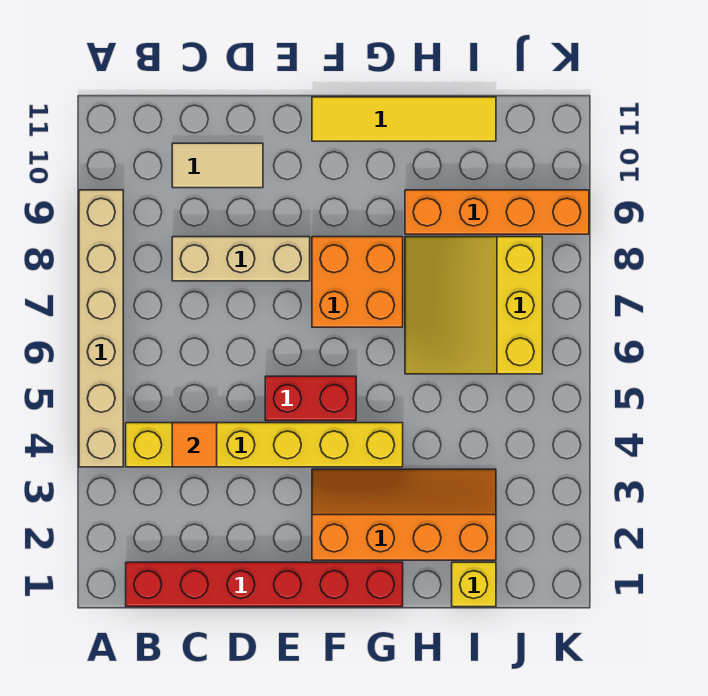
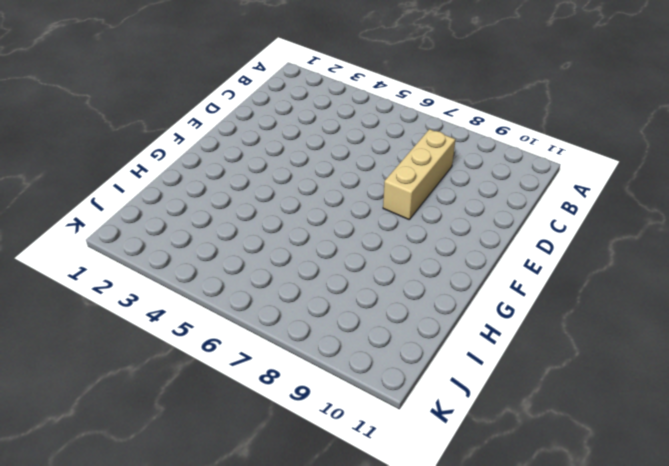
none -> tan brick A4:A9 level 1
none -> red brick B1:G1 level 1
none -> yellow brick B4:G4 level 1

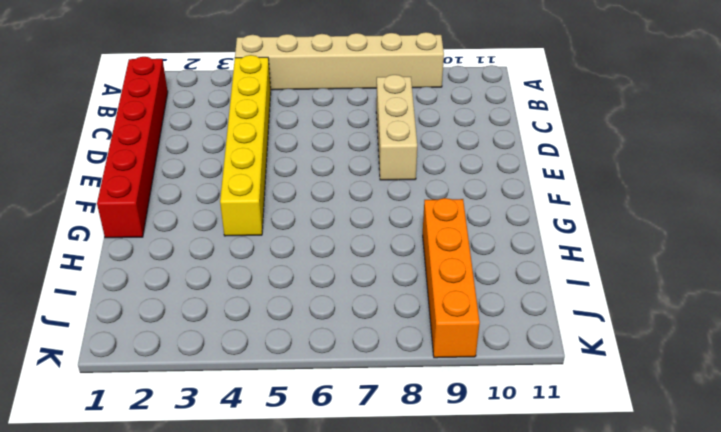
none -> tan tile C10:D10 level 1
none -> red brick E5:F5 level 1
none -> orange slope F2:I3 level 1 top 2

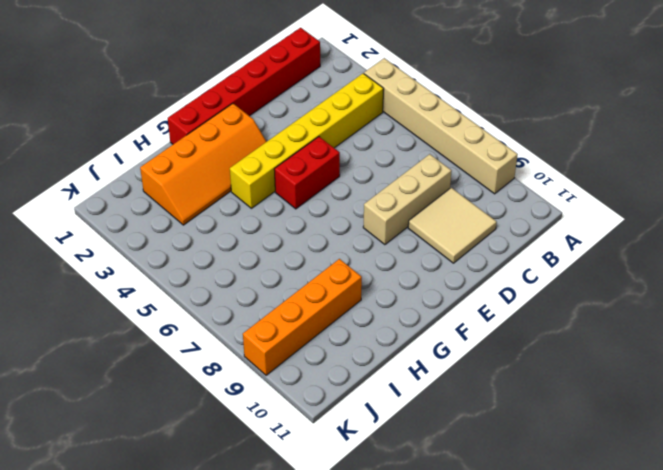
tan tile C9:D10 level 1 -> tan tile C10:D10 level 1
none -> orange brick F7:G8 level 1
none -> yellow tile F11:I11 level 1
none -> yellow slope H6:J8 level 1 top J

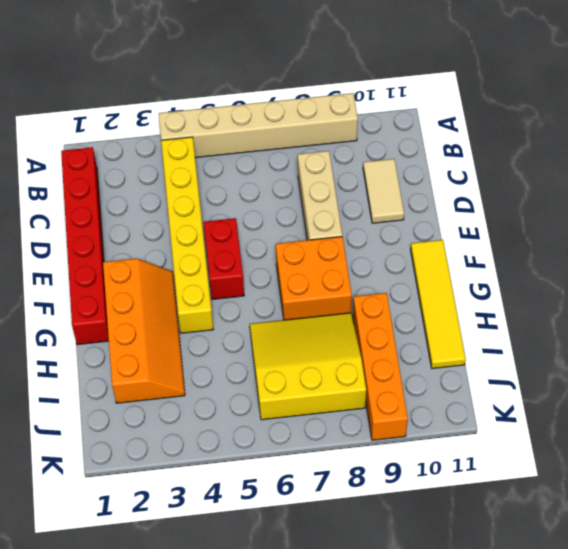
none -> yellow brick I1 level 1
none -> orange tile C4 level 2

